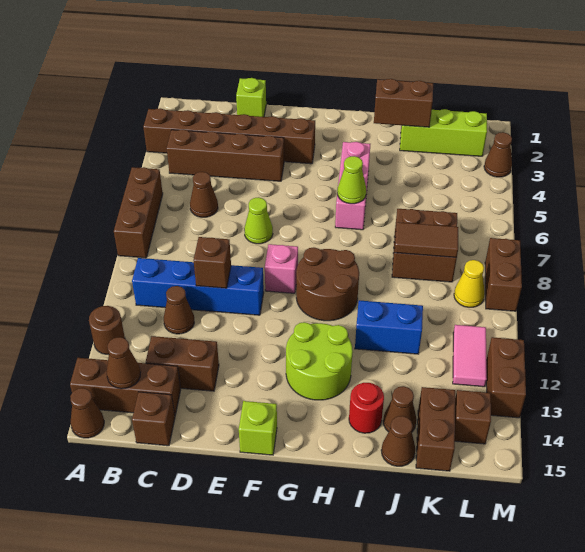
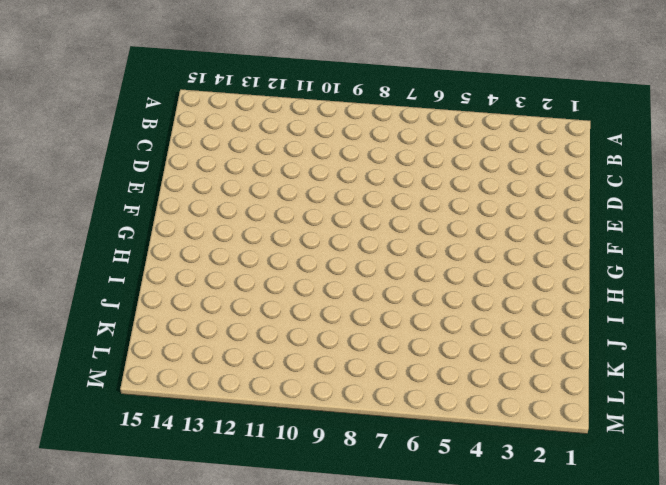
none -> brown brick A3:F3 level 1
none -> brown brick A6:A8 level 1
none -> brown round brick A12 level 1
none -> brown brick A14:C14 level 1

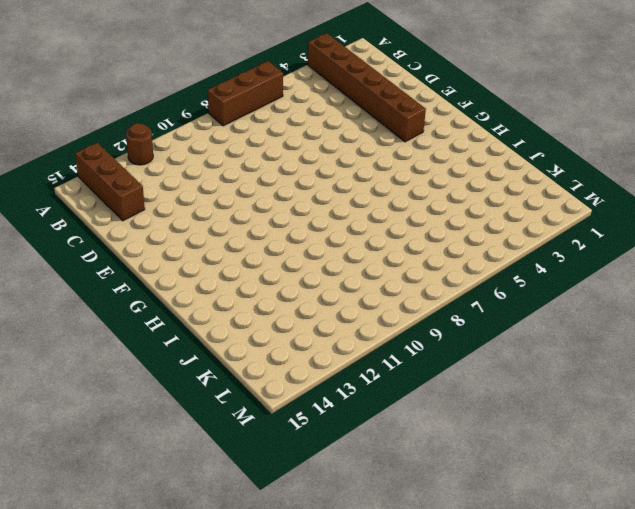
none -> brown cone A15 level 1
none -> brown brick B4:E4 level 1
none -> blue brick B10:E10 level 1
none -> brown cone C6 level 1

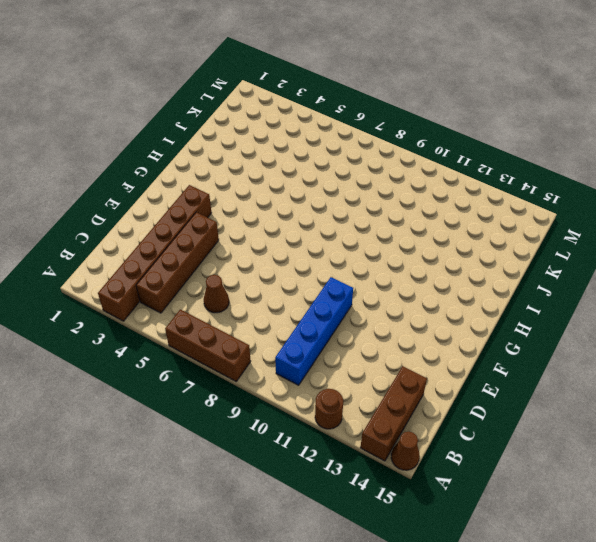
none -> brown cone C11 level 1
none -> brown brick C13:D13 level 1
none -> brown brick C15 level 1
none -> lime brick D1 level 1

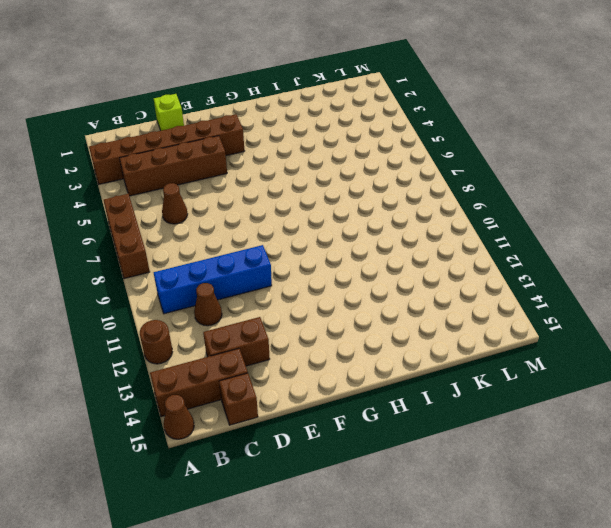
none -> lime cone E7 level 1
none -> pink brick F9 level 1
none -> lime brick F15 level 1
none -> brown round brick G9:H10 level 1

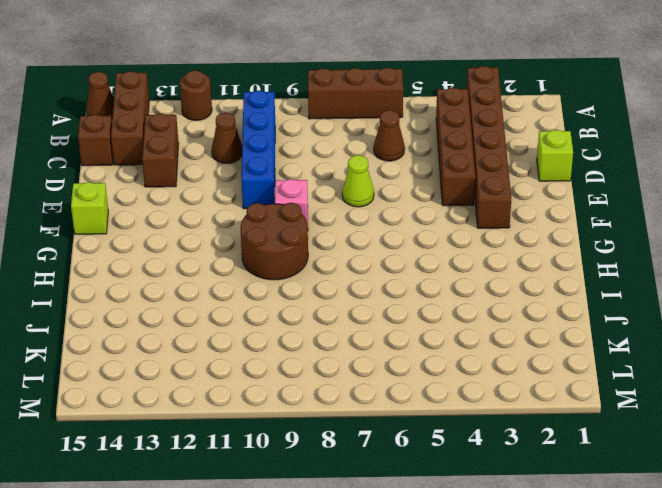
none -> lime round brick G12:H13 level 1
none -> pink brick H4:H6 level 1
none -> blue brick I11:J11 level 1
none -> red round brick I14 level 1

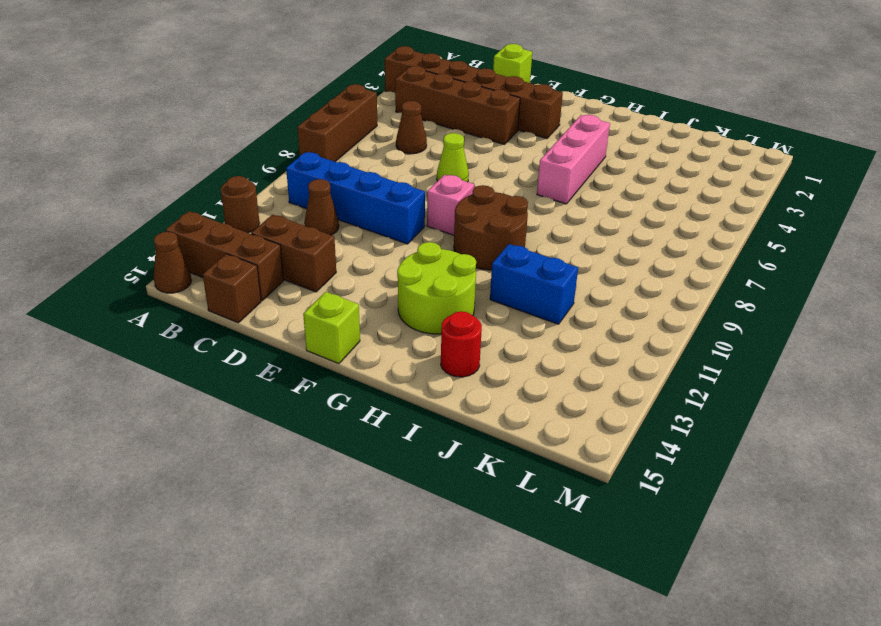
none -> lime brick J2:L2 level 1
none -> brown brick J7:K8 level 1
none -> brown cone J14 level 1
none -> brown cone J15 level 1

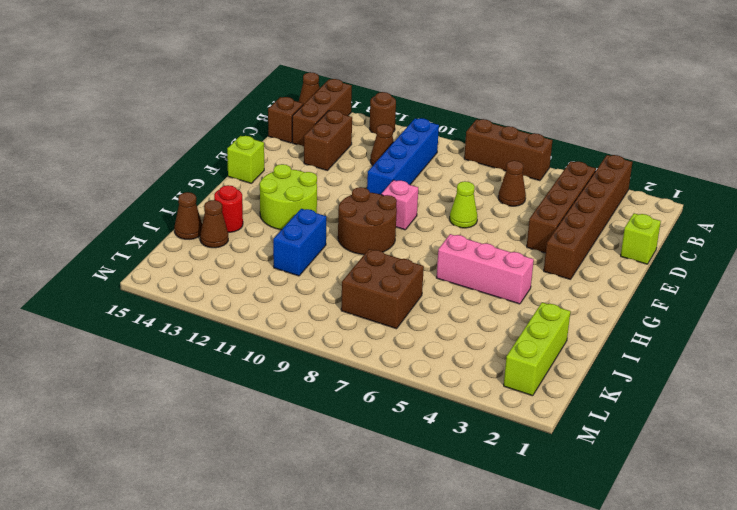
none -> brown brick K14:K15 level 1
none -> yellow cone L9 level 1
none -> pink tile L11:L12 level 1
none -> brown brick L14 level 1

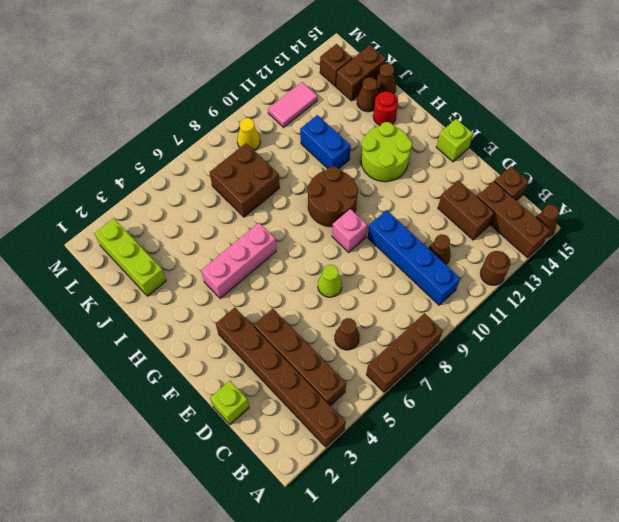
none -> brown cone M3 level 1
none -> brown brick M8:M9 level 1
none -> brown brick M12:M13 level 1
none -> brown cone B14 level 2

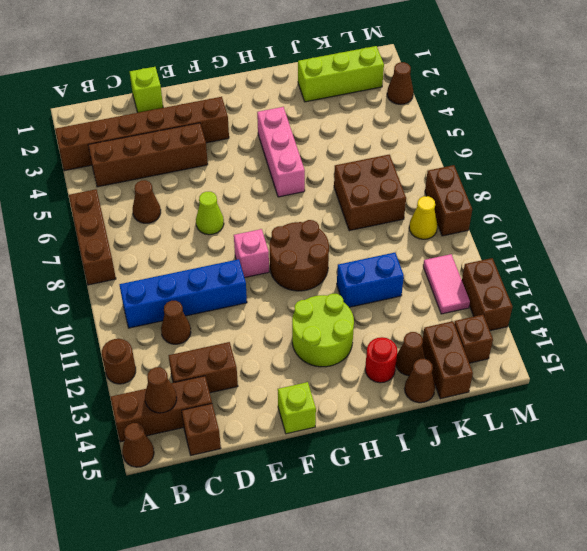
none -> brown brick D10 level 2
none -> lime cone H6 level 2
none -> brown brick I2:J2 level 2
none -> brown tile J8:K8 level 2

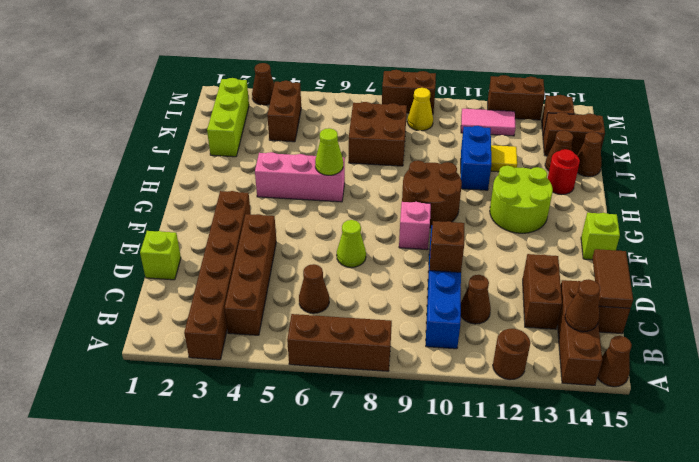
brown tile C15:D15 level 2 -> brown tile J8:K8 level 2
yellow tile J12 level 1 -> none
brown brick K4:L4 level 1 -> brown brick I2:J2 level 2

